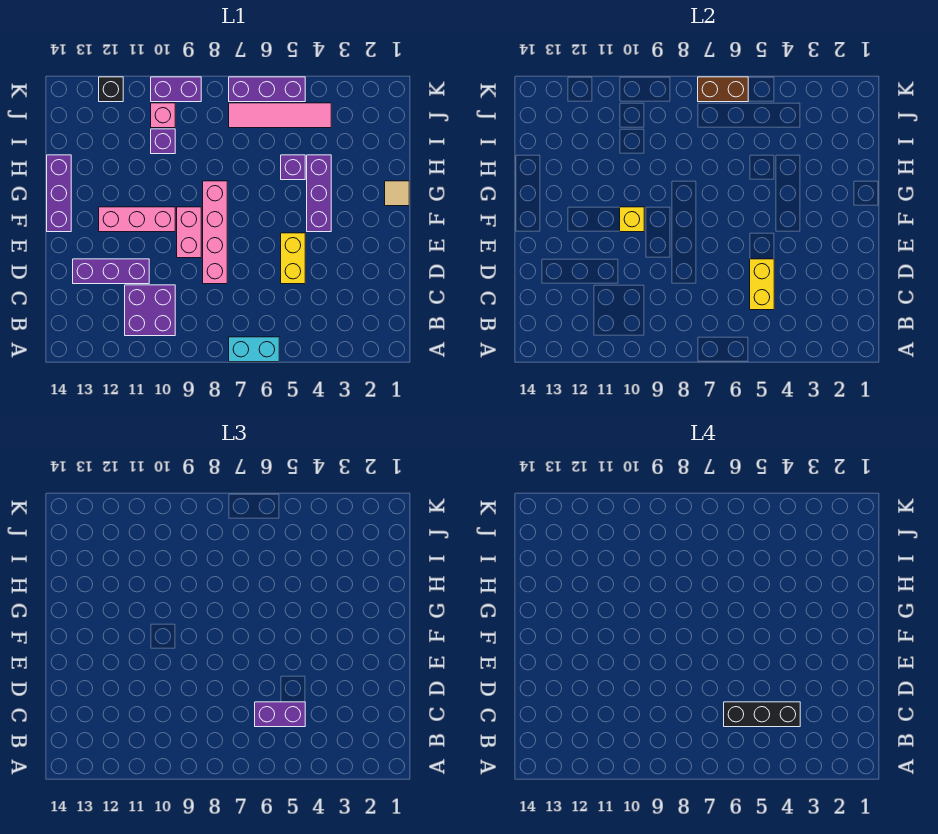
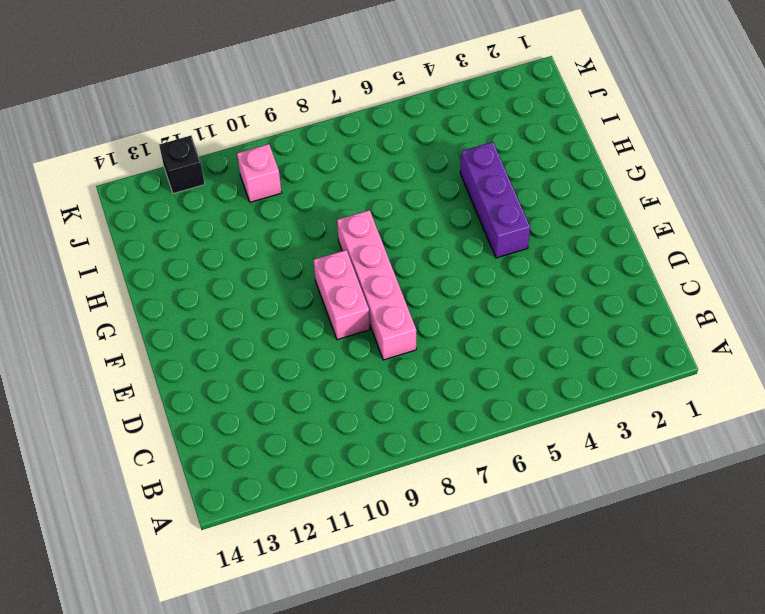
none -> cyan brick A6:A7 level 1
none -> purple brick B10:C11 level 1
none -> yellow brick D5:E5 level 1

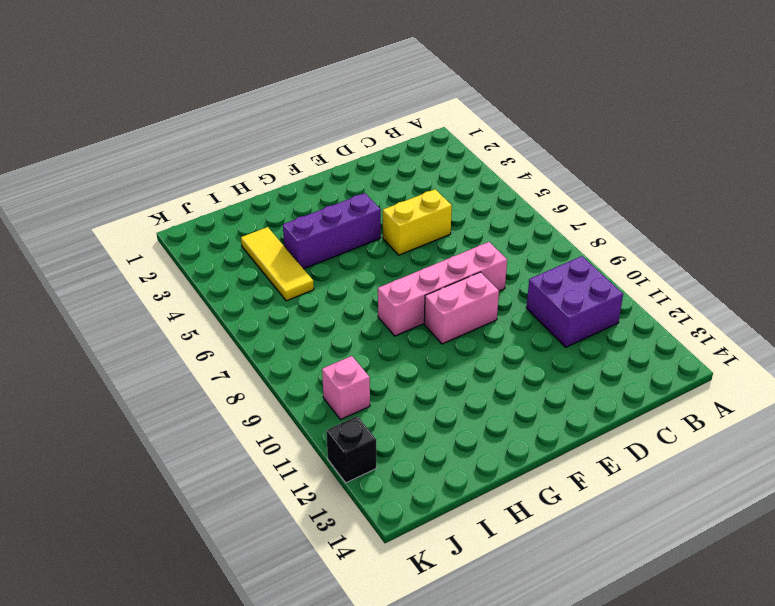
yellow tile I3:I5 level 1 -> none
none -> cyan brick A6:A7 level 1
none -> purple brick D11:D13 level 1
none -> pink brick F10:F12 level 1

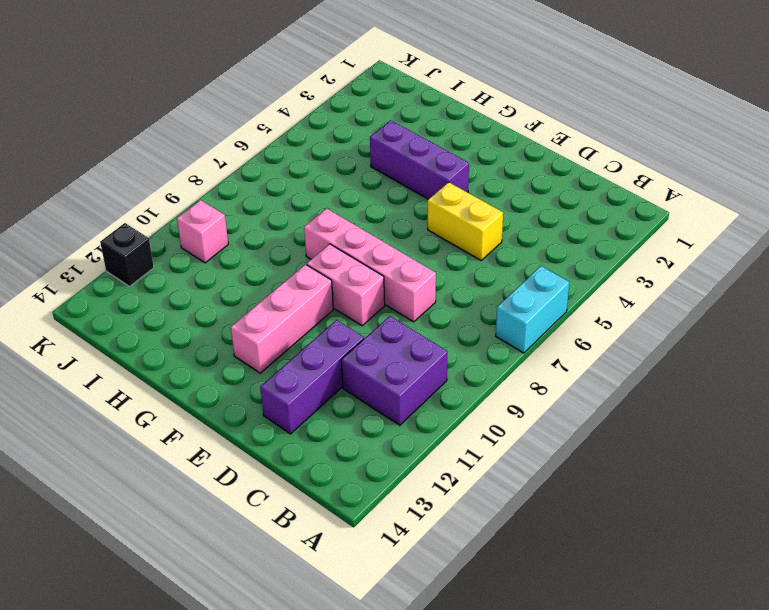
none -> purple brick F14:H14 level 1
none -> tan tile G1 level 1
none -> purple brick H5 level 1

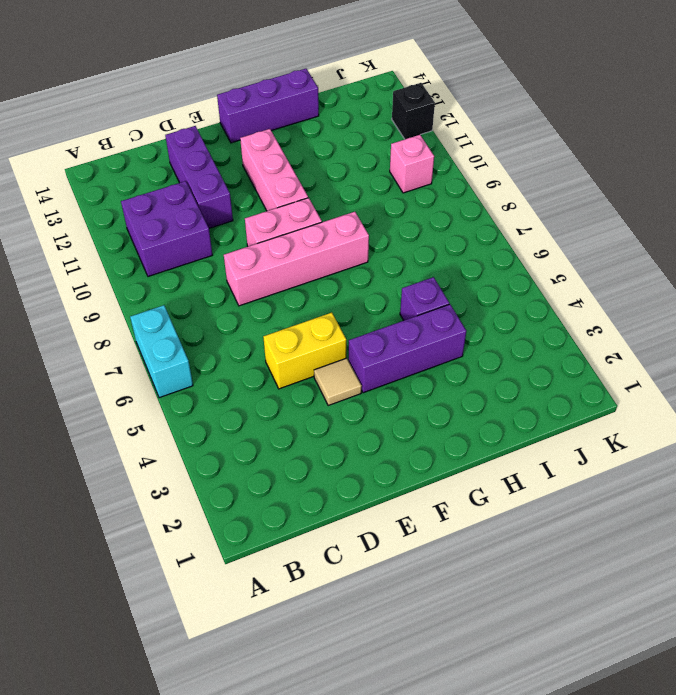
tan tile E4 level 1 -> tan tile G1 level 1
none -> purple brick I10 level 1
none -> pink tile J4:J7 level 1
none -> purple brick K5:K7 level 1

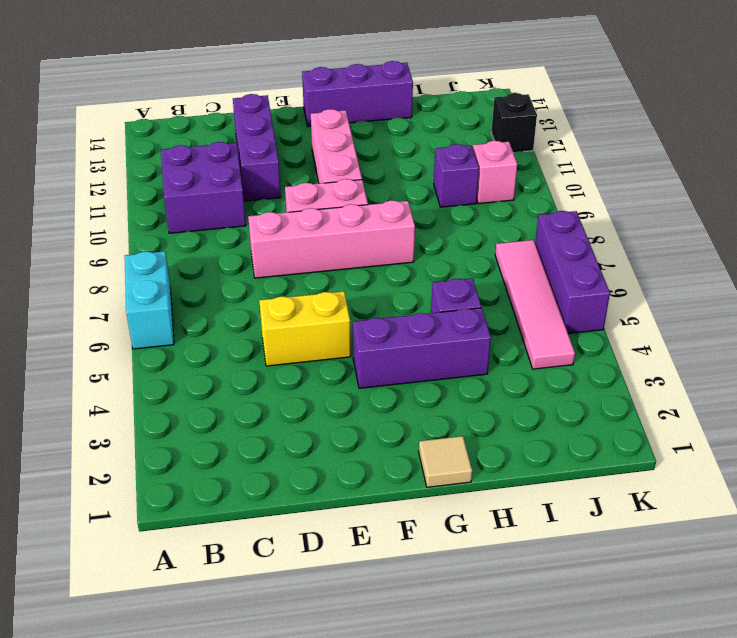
none -> purple brick K9:K10 level 1
none -> yellow brick C5:D5 level 2
none -> yellow brick F10 level 2

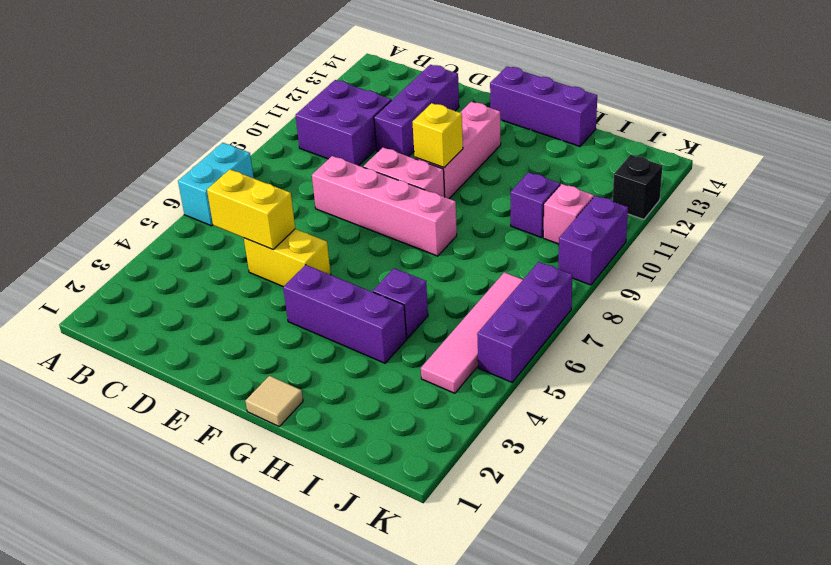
none -> brown brick K6:K7 level 2
none -> purple brick C5:C6 level 3
none -> black brick C4:C6 level 4

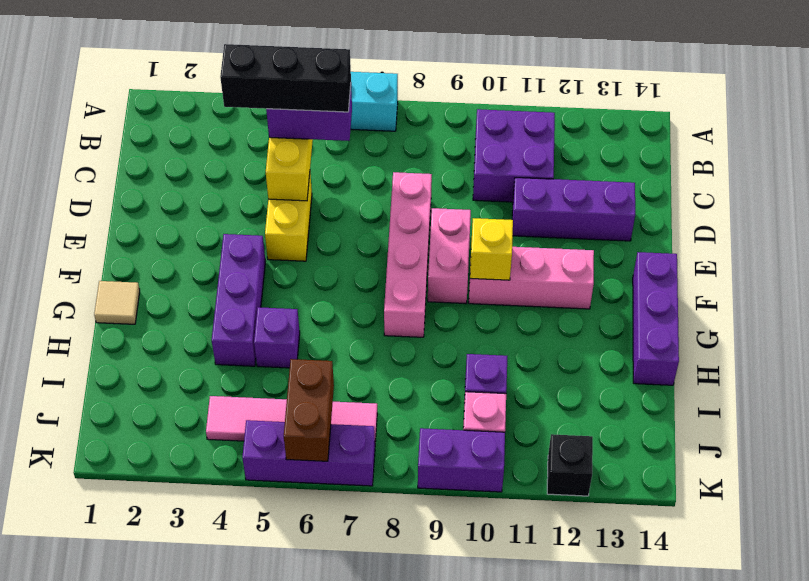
brown brick J6:K6 level 2 -> brown brick K6:K7 level 2

